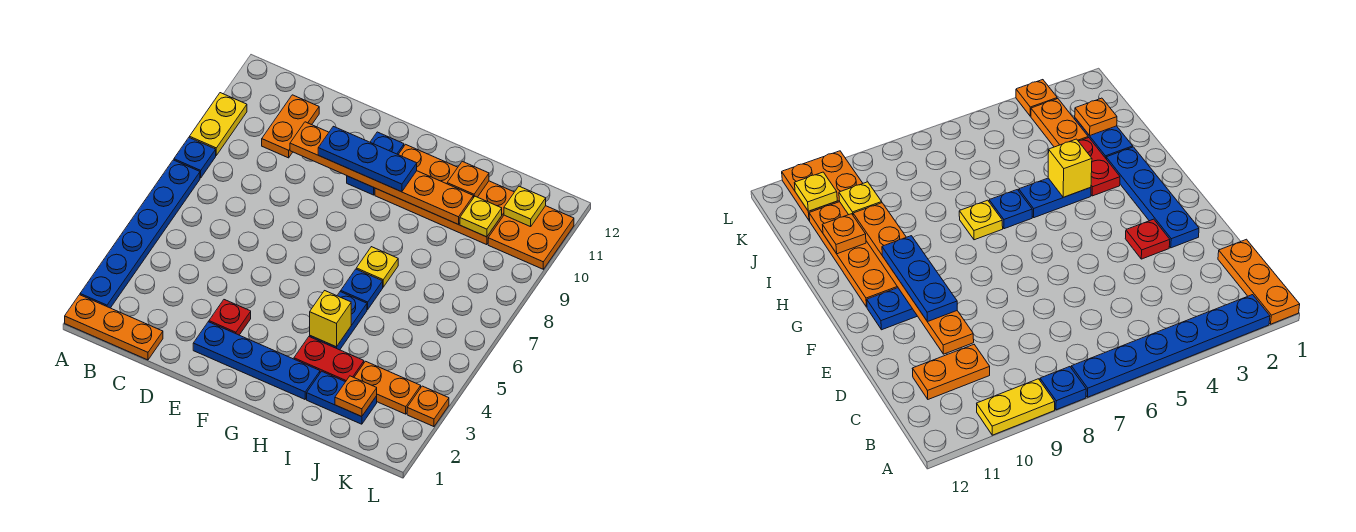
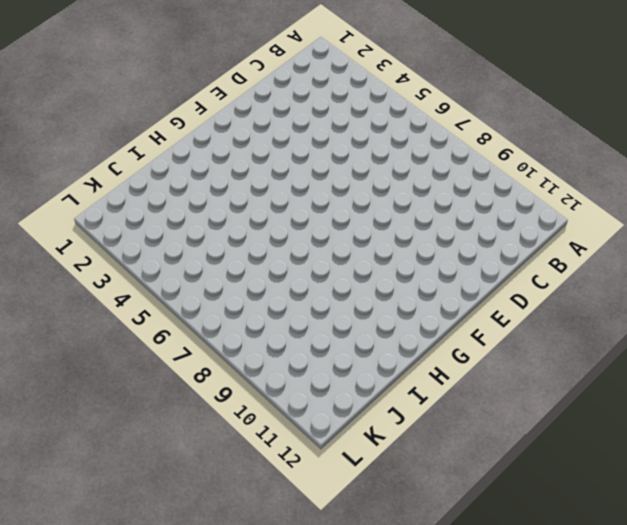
none -> orange plate A1:C1 level 1
none -> blue plate A2:A7 level 1
none -> blue plate A8 level 1

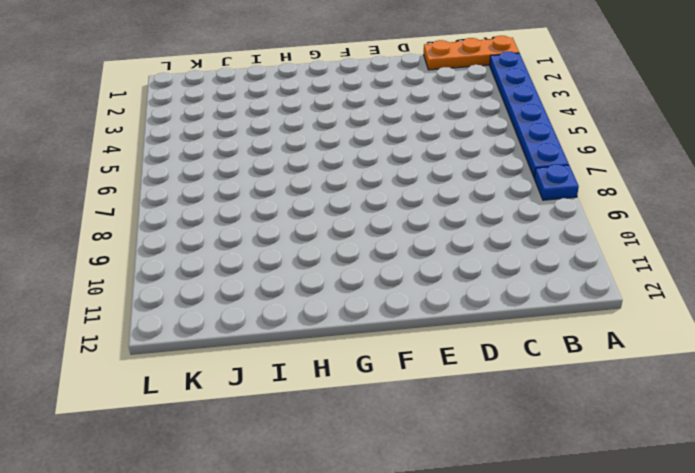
none -> yellow plate A9:A10 level 1
none -> orange plate C10:C11 level 1
none -> blue plate E2:H2 level 1

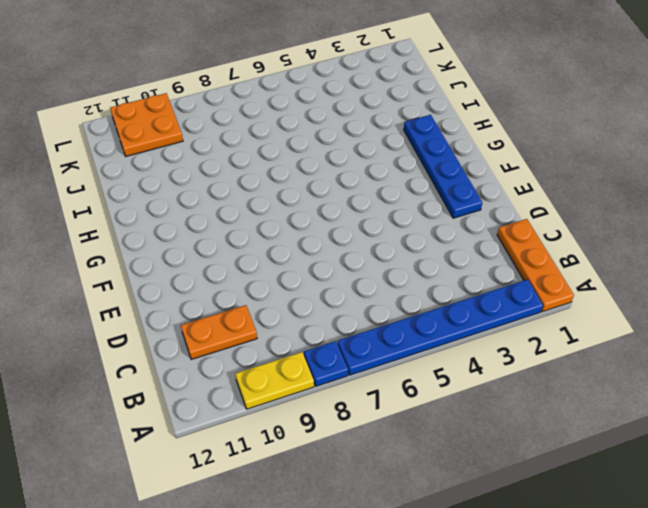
none -> red plate E3 level 1
none -> blue plate F10:F11 level 1
none -> orange plate G10:J11 level 1

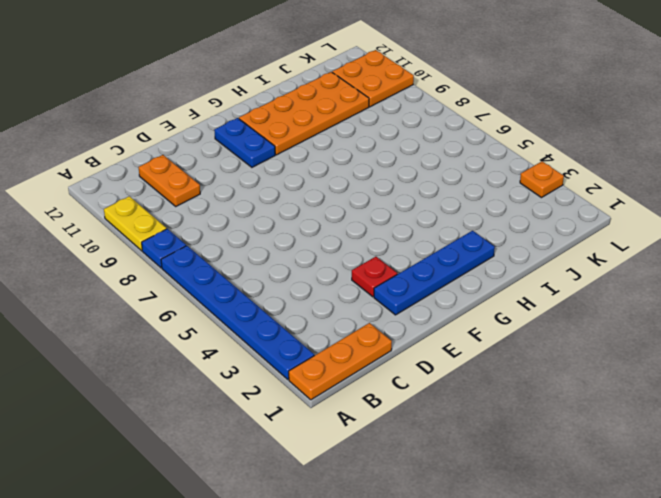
none -> red plate H3:I3 level 1
none -> blue plate H4:H5 level 1
none -> blue plate H6 level 1

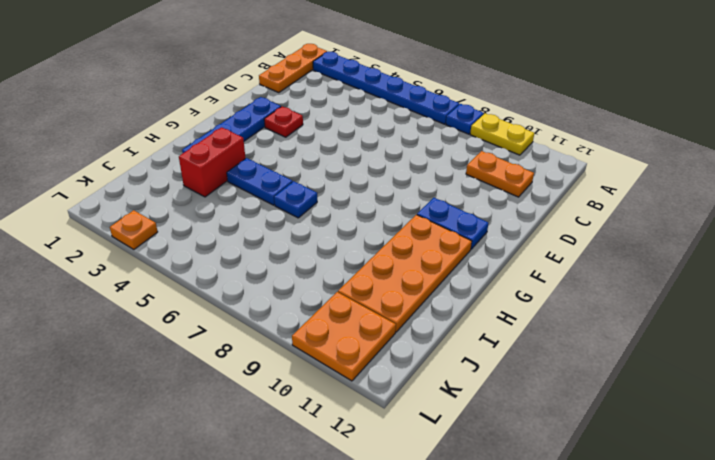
red brick H3:I3 level 1 -> red plate H3:I3 level 1
none -> yellow plate H7 level 1
none -> blue plate I2:J2 level 1
none -> orange plate J3:K3 level 1

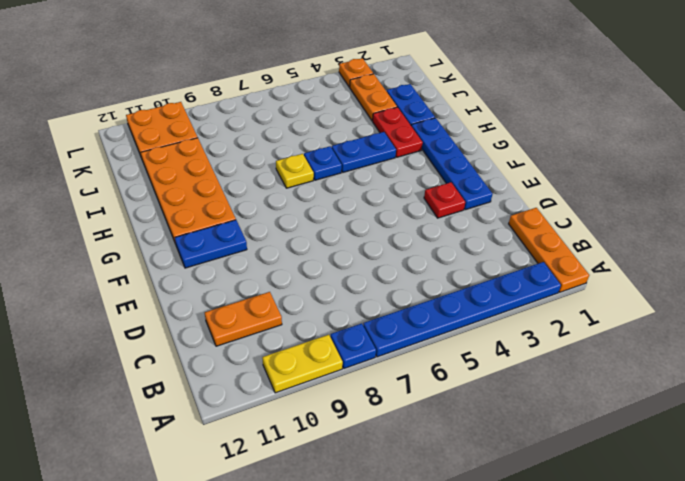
none -> orange plate D10:I10 level 2
none -> yellow brick H4 level 2
none -> orange plate I11 level 2

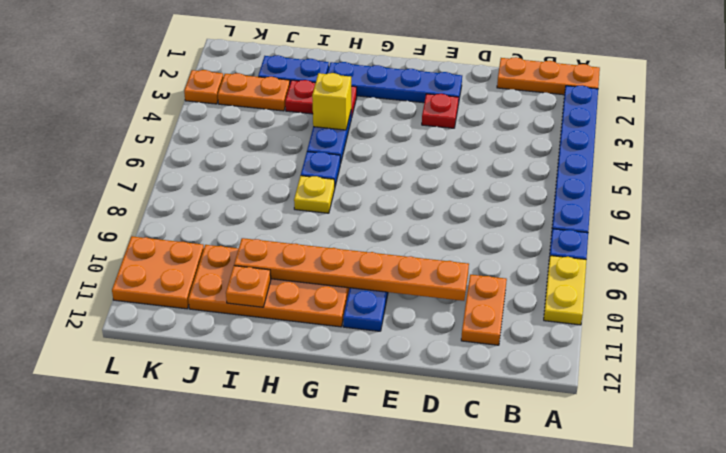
none -> orange plate J2 level 2
none -> yellow plate J10 level 2
none -> yellow plate K11 level 2

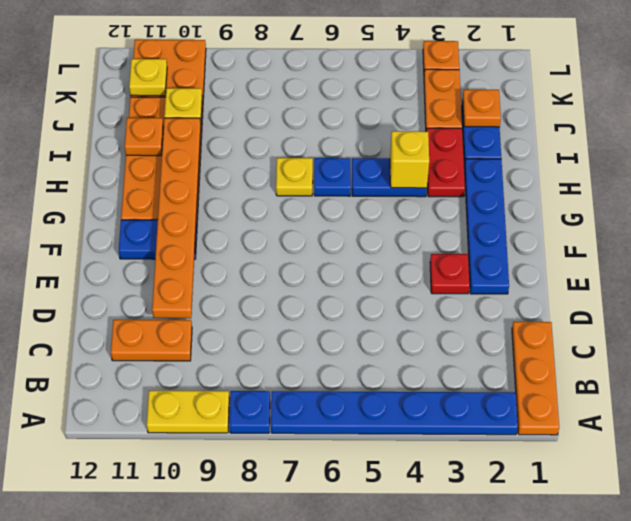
none -> blue plate E10:G10 level 3

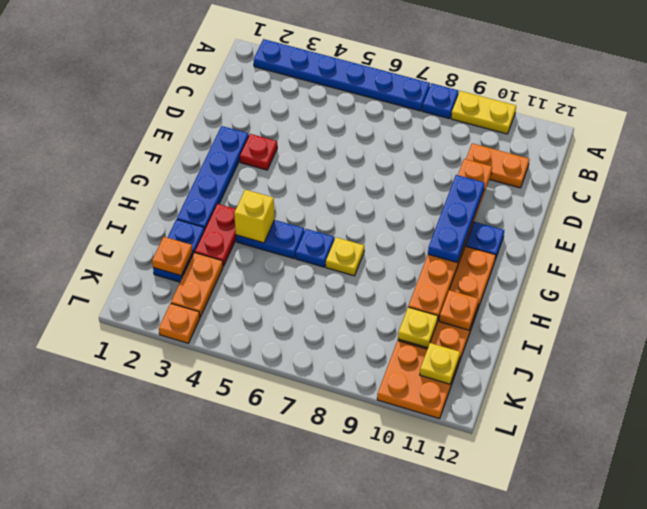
none -> orange plate A1:C1 level 1

